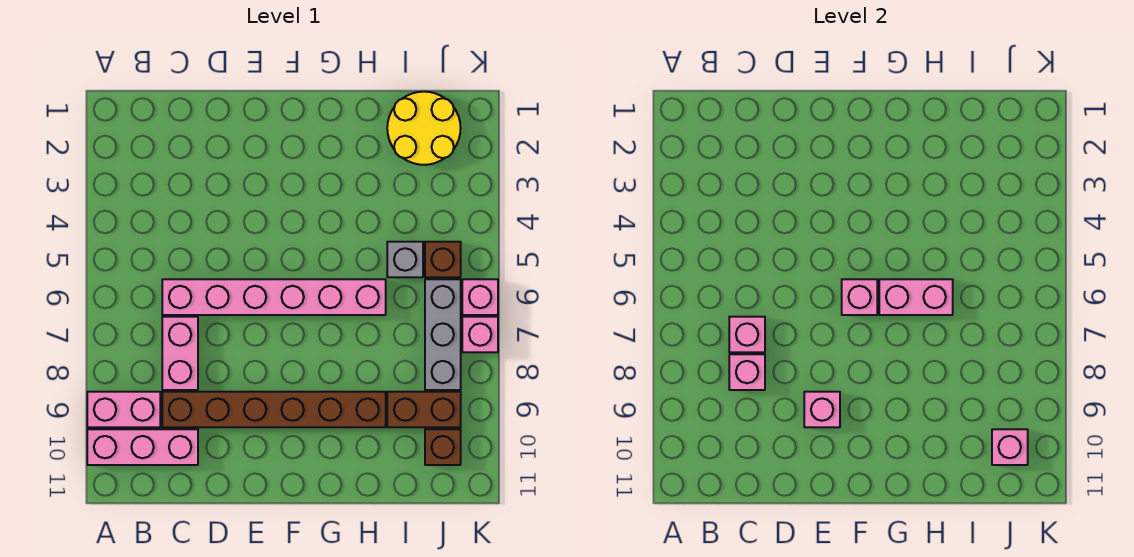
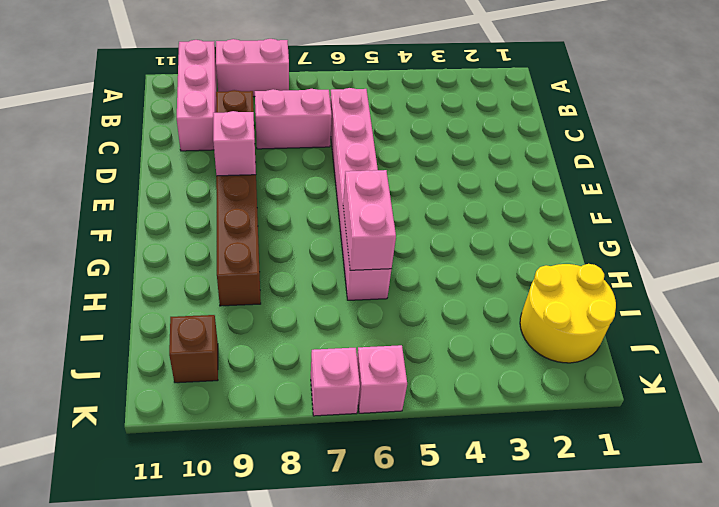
pink brick A8:A9 level 1 -> pink brick A9:B9 level 1
none -> grey brick I5 level 1
none -> brown brick I9:J9 level 1
none -> brown brick J5 level 1

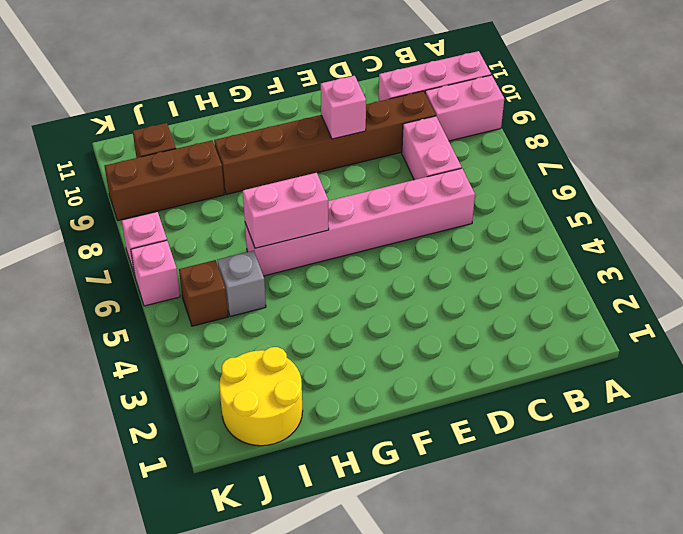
brown brick I9:K9 level 1 -> brown brick I9:J9 level 1
none -> grey brick J6:J8 level 1
none -> pink brick C7 level 2
none -> pink brick C8 level 2

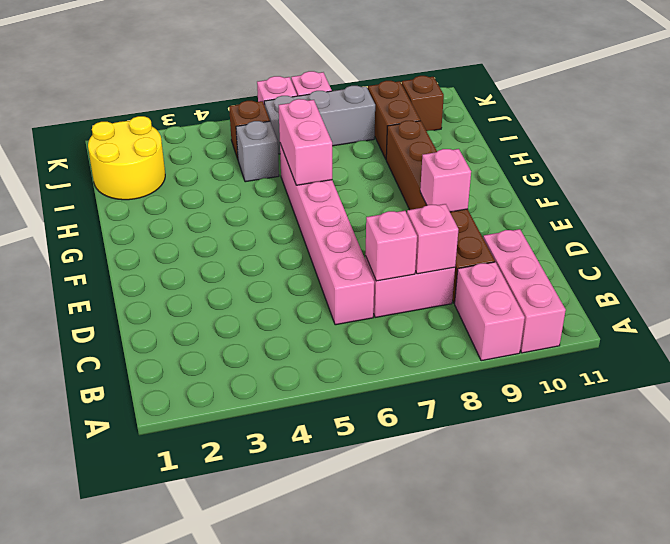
none -> pink brick F6 level 2
none -> pink brick J10 level 2

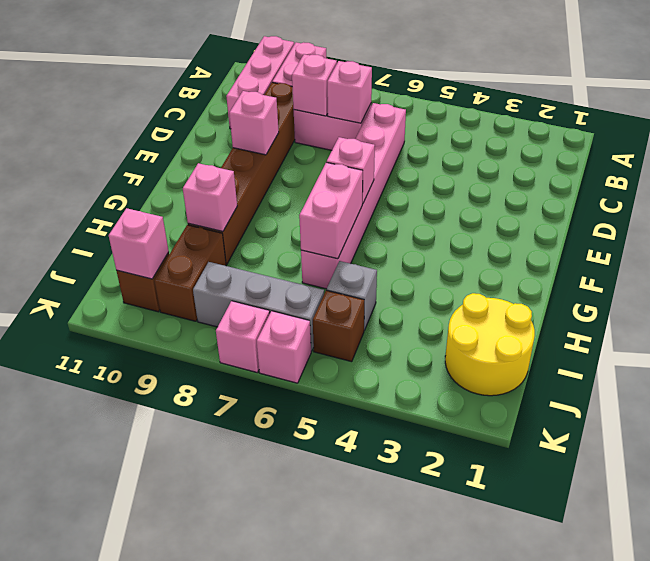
pink brick H9 level 2 -> none

